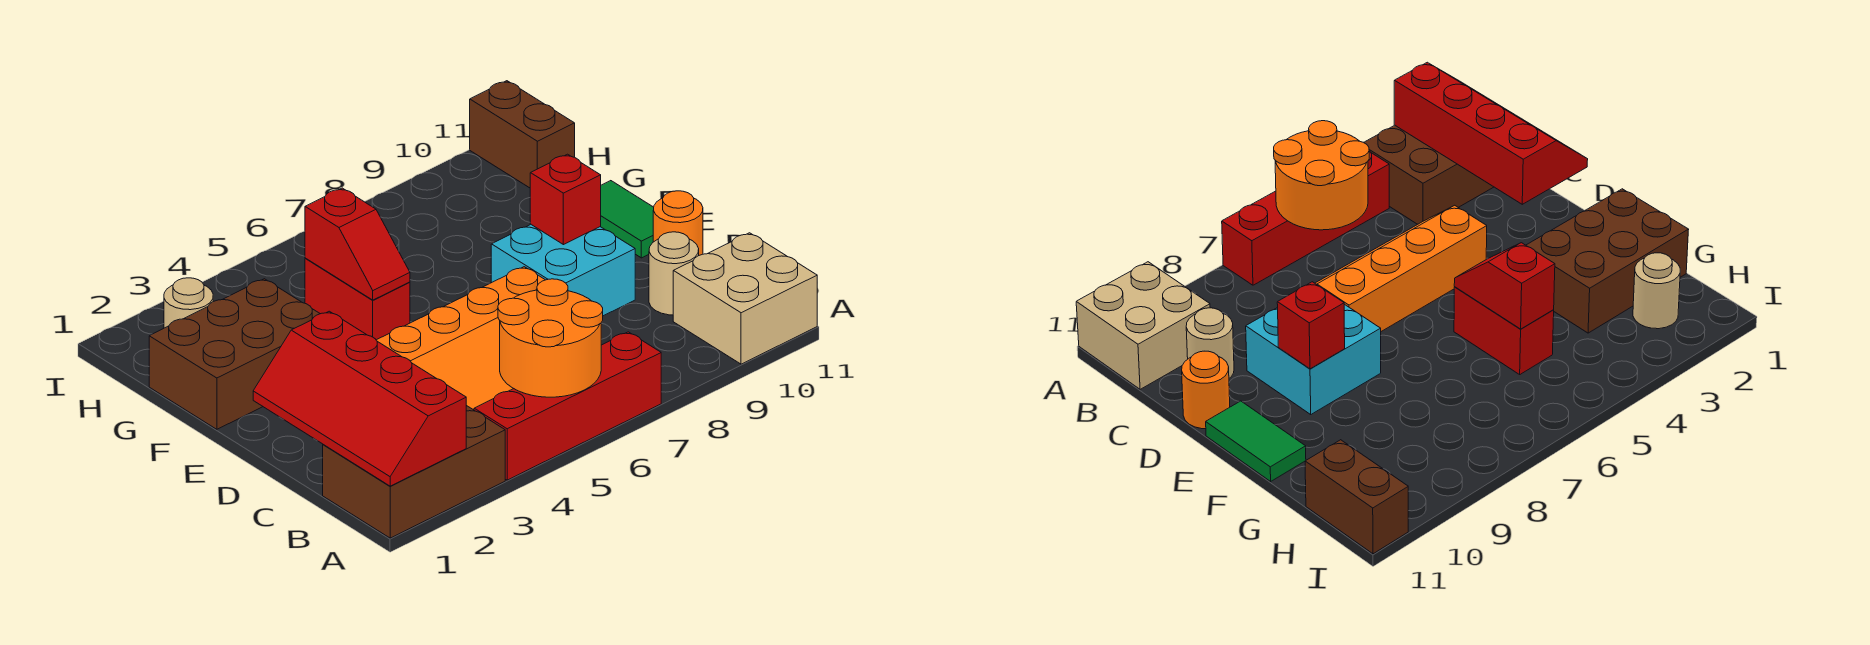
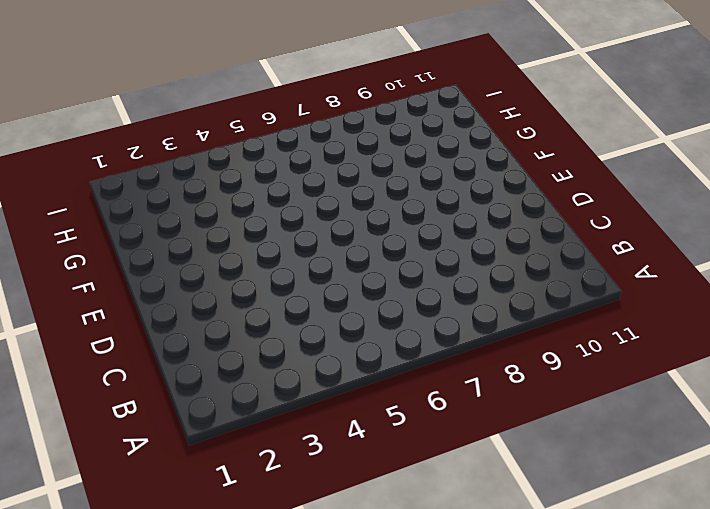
none -> brown brick A1:B3 level 1
none -> red brick A4:A7 level 1
none -> tan brick A10:B11 level 1

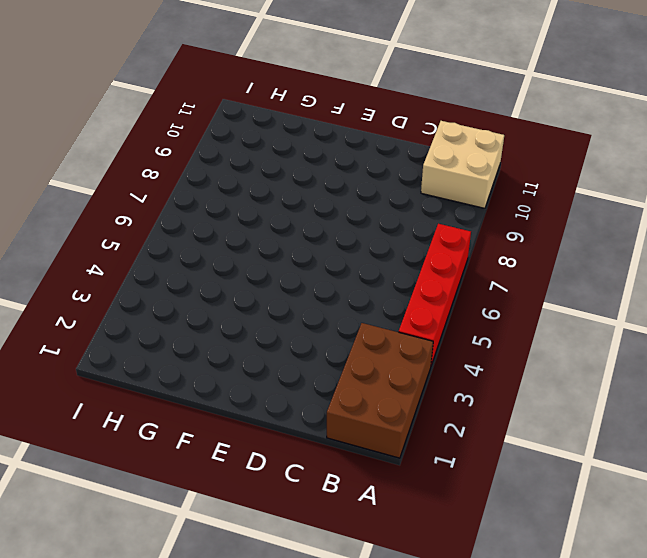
none -> orange slope C4:D7 level 1 top D
none -> tan round brick C10 level 1
none -> cyan brick D8:E9 level 1

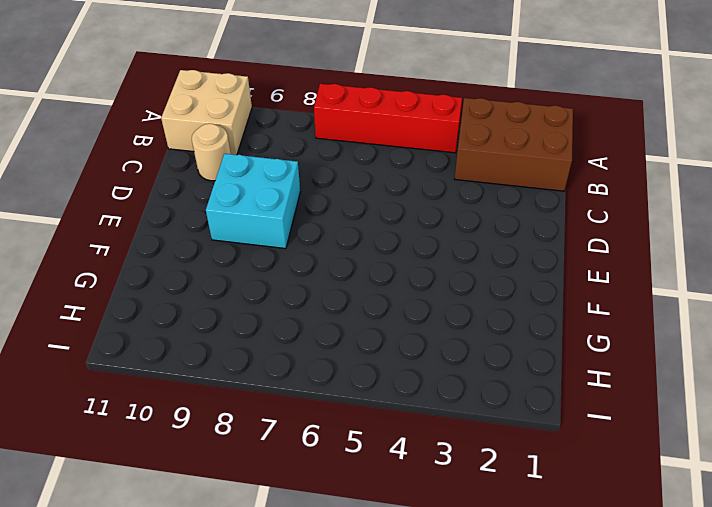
none -> orange slope C4:D7 level 1 top D
none -> orange round brick D11 level 1
none -> green tile E11:F11 level 1

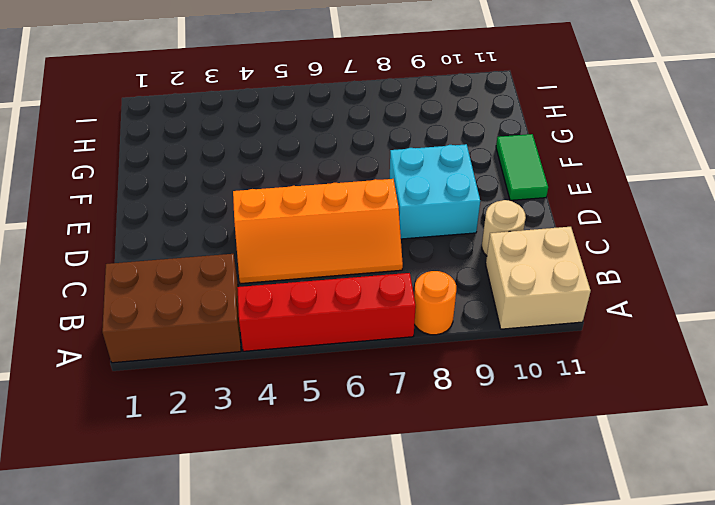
orange round brick A8 level 1 -> orange round brick D11 level 1
none -> brown brick F1:G3 level 1
none -> red brick F5:G5 level 1
none -> tan round brick H2 level 1

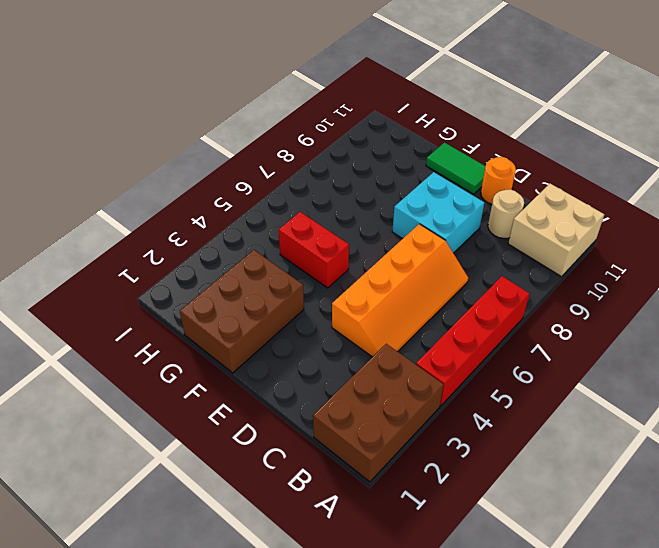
none -> tan round brick H2 level 1
none -> brown brick H11:I11 level 1
none -> red slope A1:D2 level 2 top 2

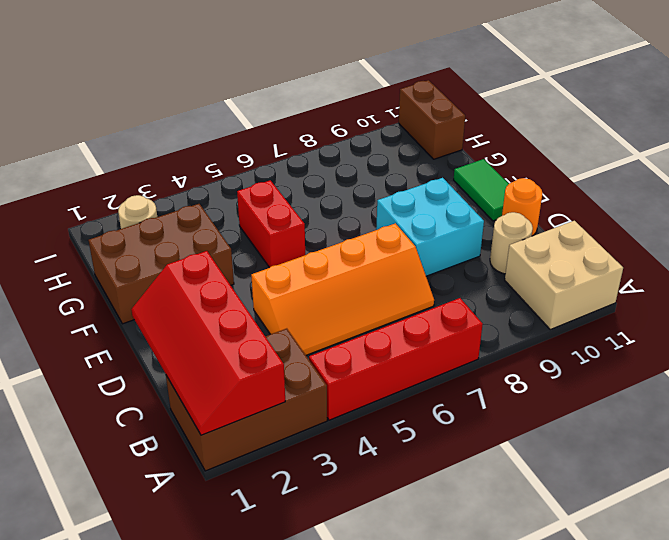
none -> orange round brick A5:B6 level 2
none -> red brick E9 level 2
none -> red slope F5:G5 level 2 top G

